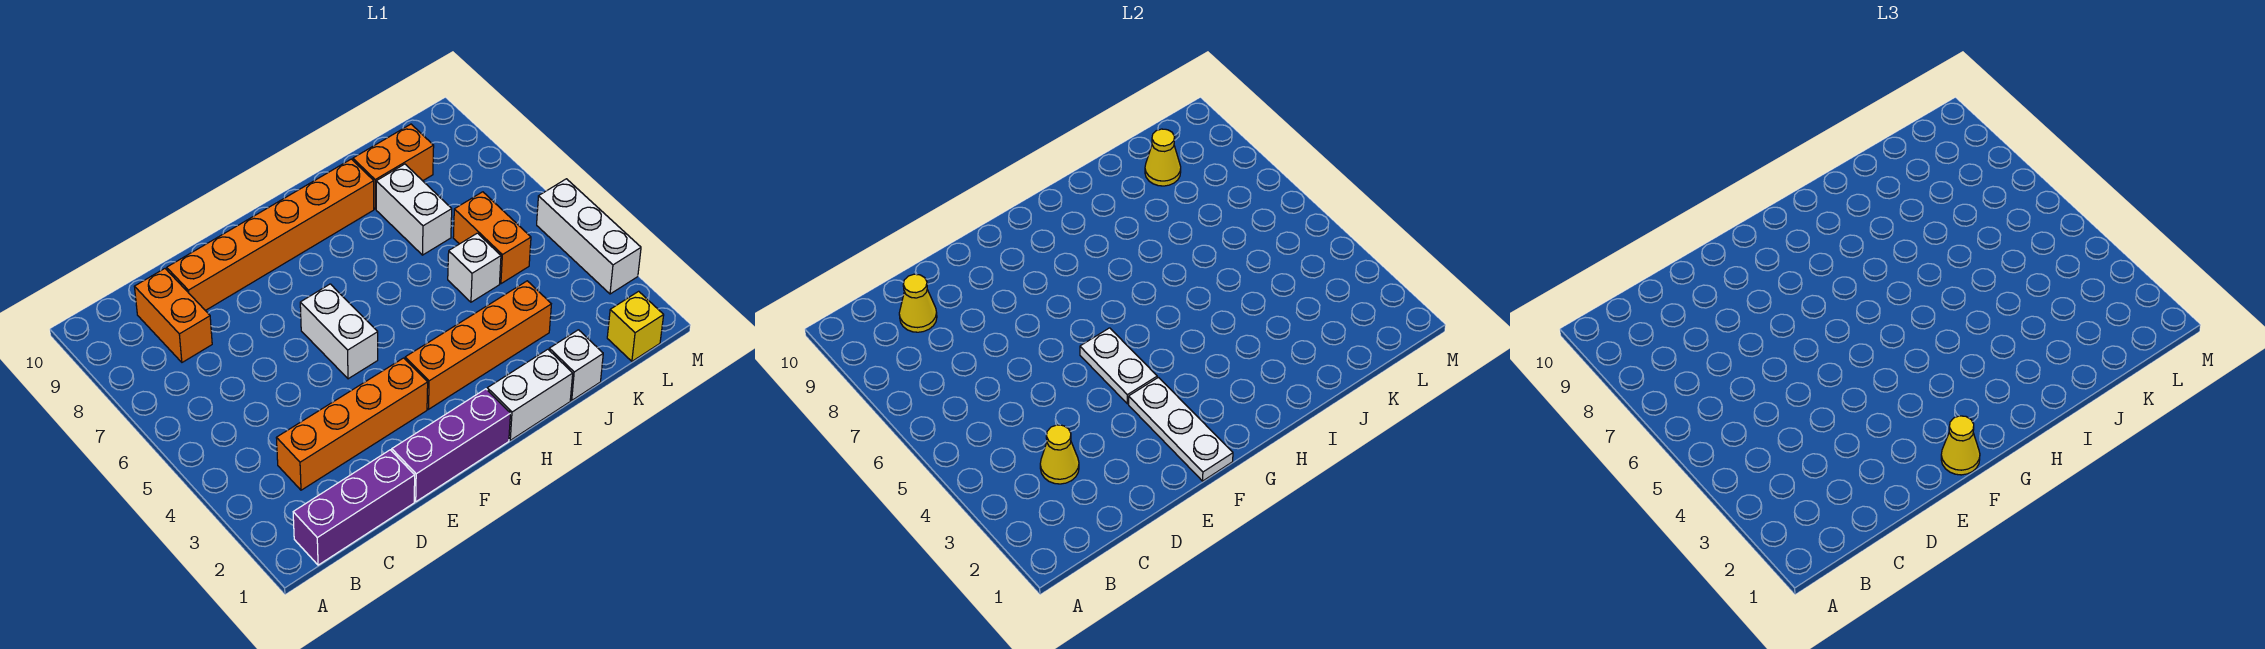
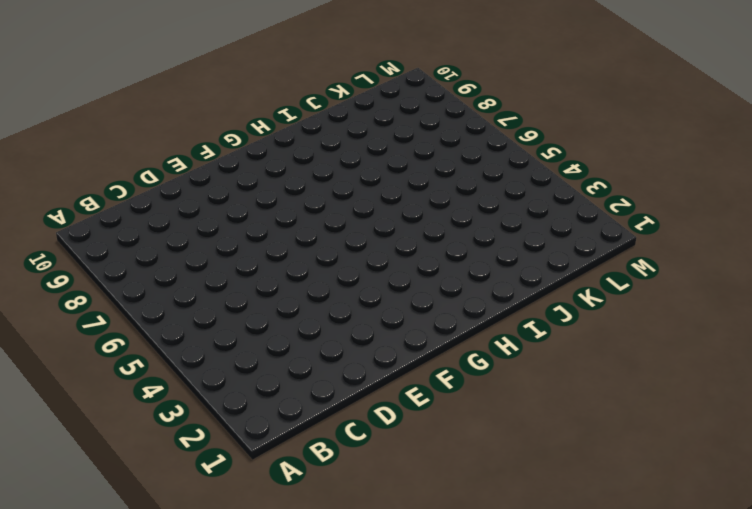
none -> purple brick B1:D1 level 1
none -> orange brick C3:F3 level 1
none -> orange brick C8:C9 level 1

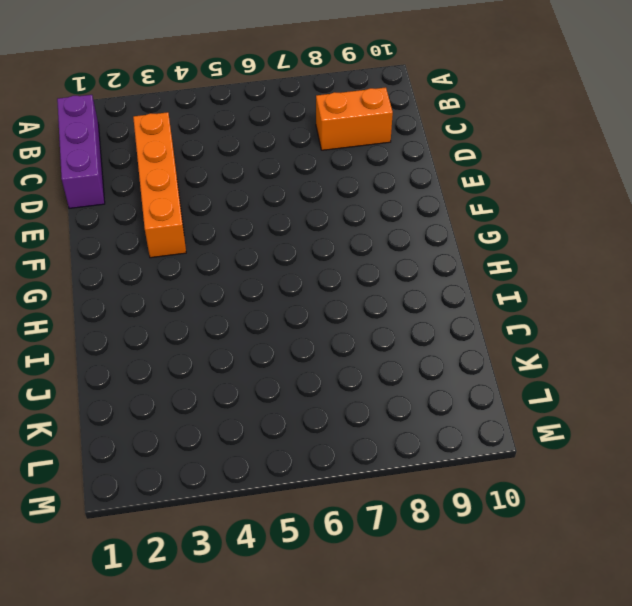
none -> orange brick D9:I9 level 1
none -> purple brick E1:G1 level 1
none -> white brick F5:F6 level 1

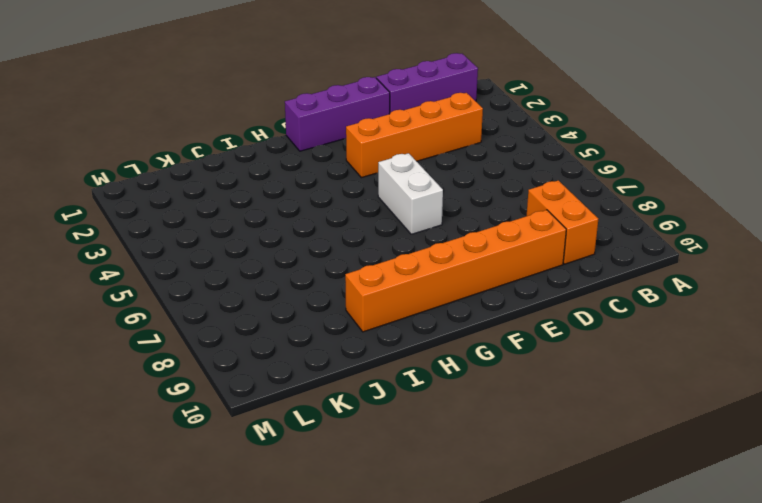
none -> orange brick G3:J3 level 1
none -> white brick H1:I1 level 1
none -> white brick J1 level 1

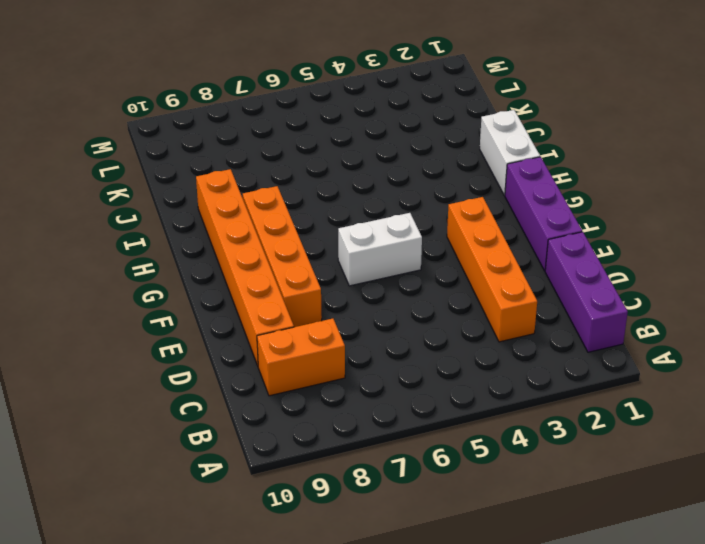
orange brick E8:H8 level 1 -> orange brick G3:J3 level 1
none -> white brick J1 level 1
none -> white brick J5 level 1
none -> white brick J7:J8 level 1

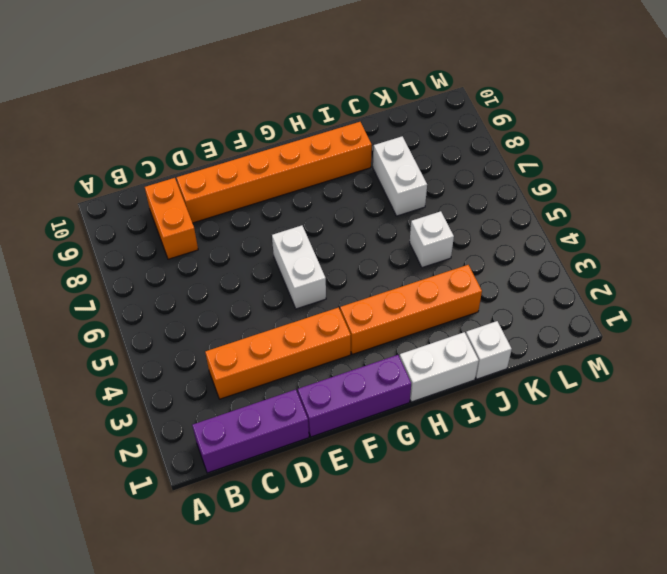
none -> orange brick J9:K9 level 1
none -> orange brick K5:K6 level 1
none -> yellow brick L1 level 1

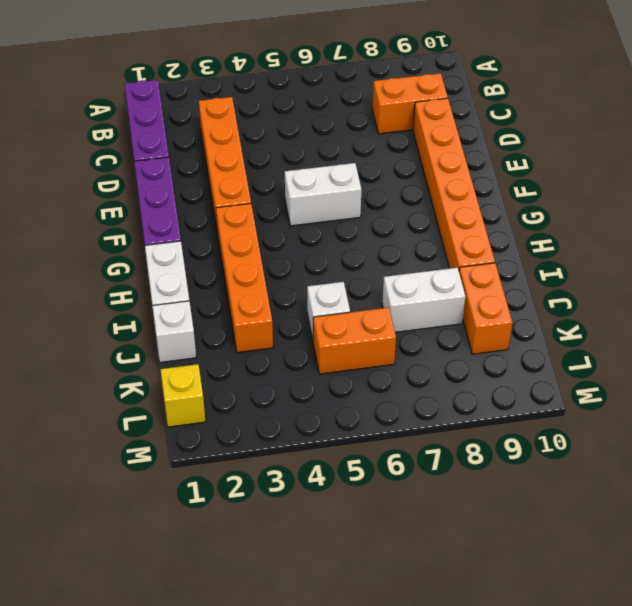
none -> white brick M3:M5 level 1
none -> yellow cone C3 level 2
none -> yellow cone C9 level 2

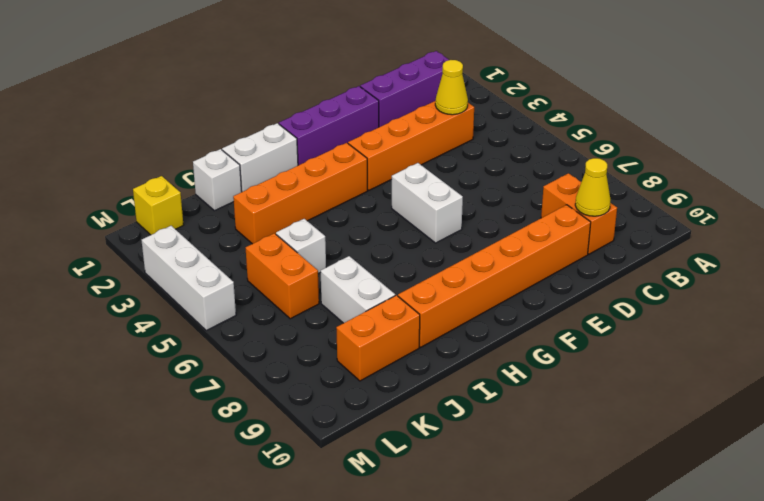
none -> white plate F1:F3 level 2
none -> white plate F4:F5 level 2
none -> yellow cone K9 level 2

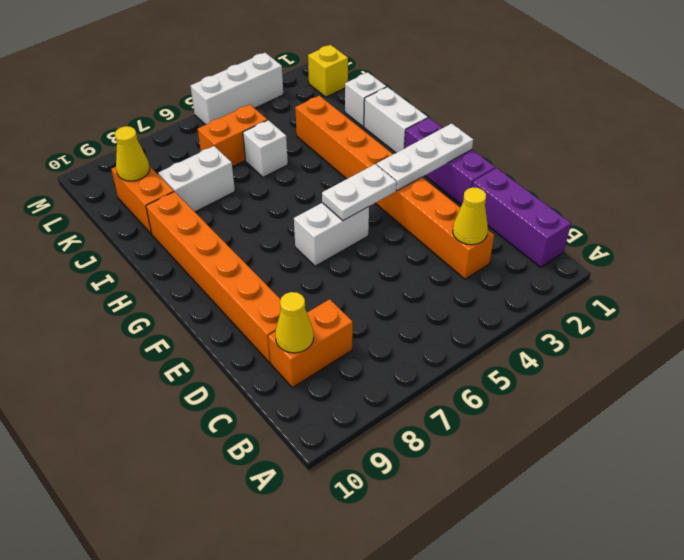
none -> yellow cone F1 level 3

